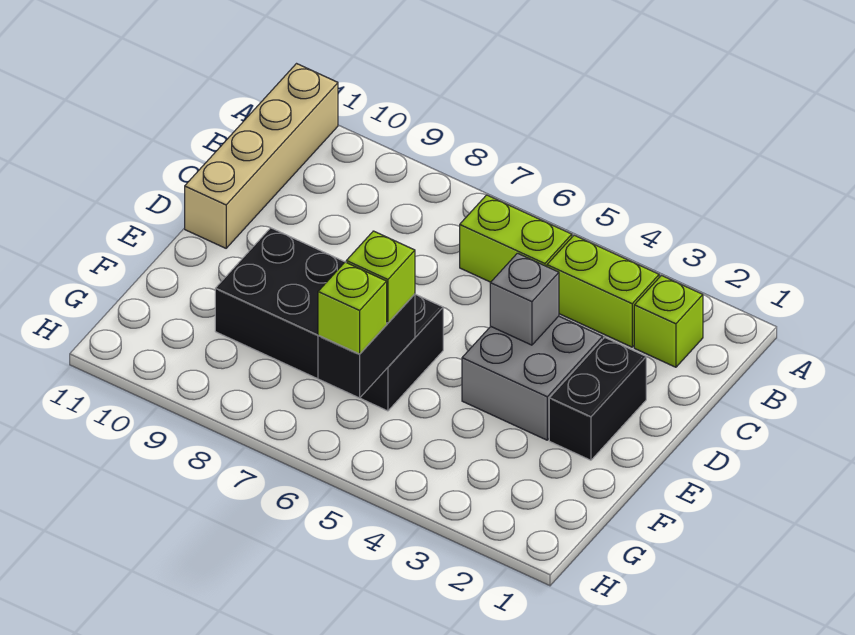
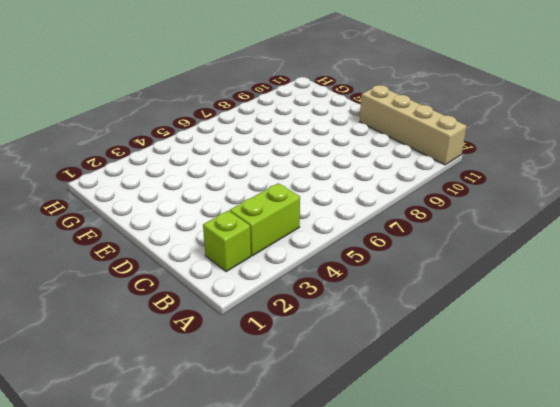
none -> lime brick B5:B6 level 1
none -> black brick D2:E2 level 1

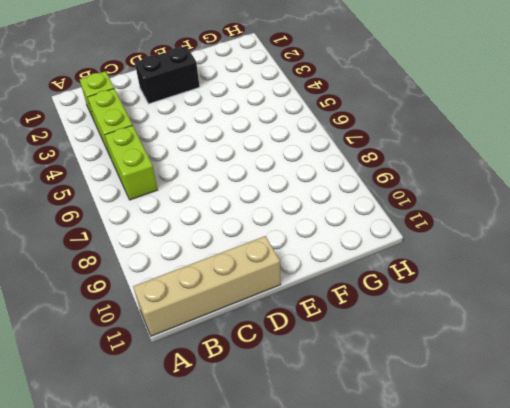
none -> grey brick D3:E4 level 1
none -> black brick E6:F9 level 1

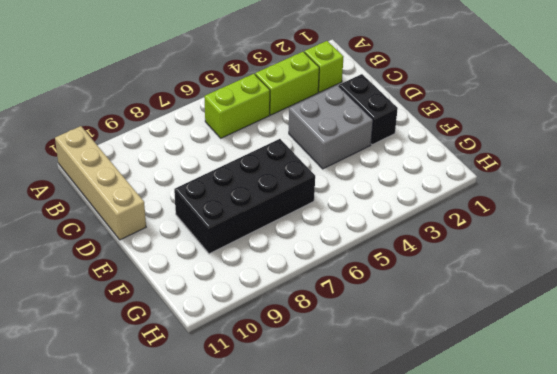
none -> grey brick D4 level 2
none -> black brick F6:G6 level 2

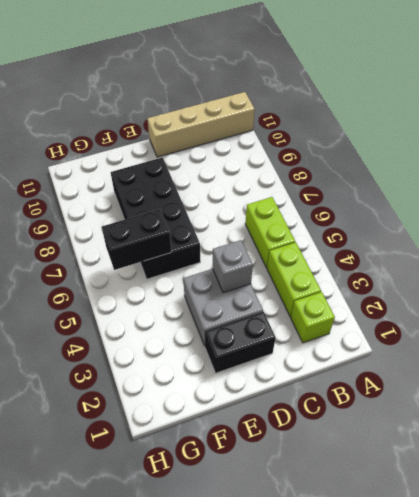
none -> lime brick F6 level 3
none -> lime brick G6 level 3

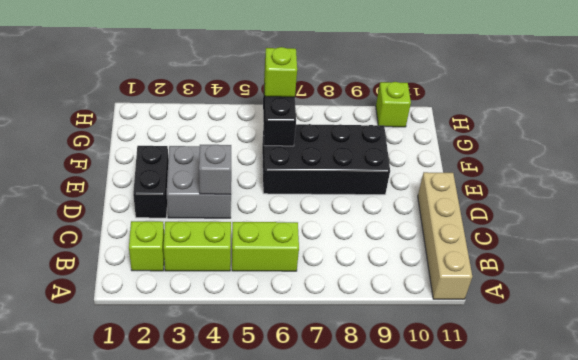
lime brick H10 level 1 -> lime brick F6 level 3

